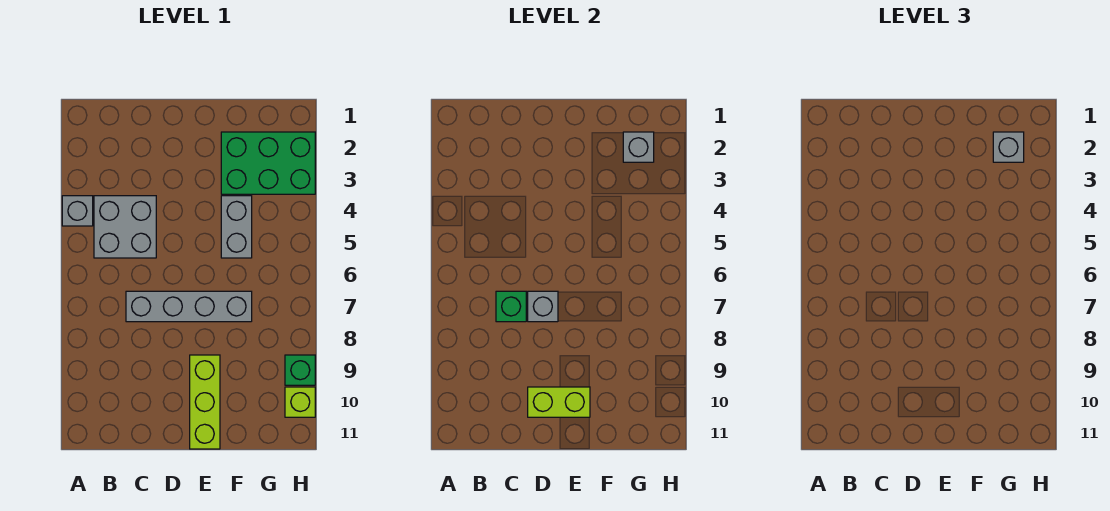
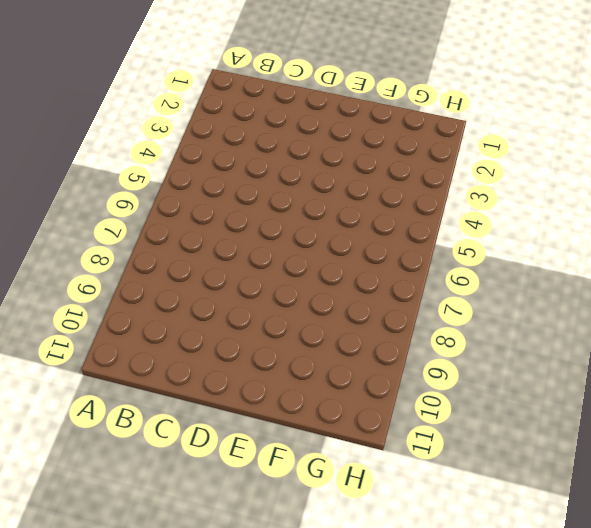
none -> grey brick A4 level 1
none -> grey brick B4:C5 level 1
none -> grey brick C7:F7 level 1

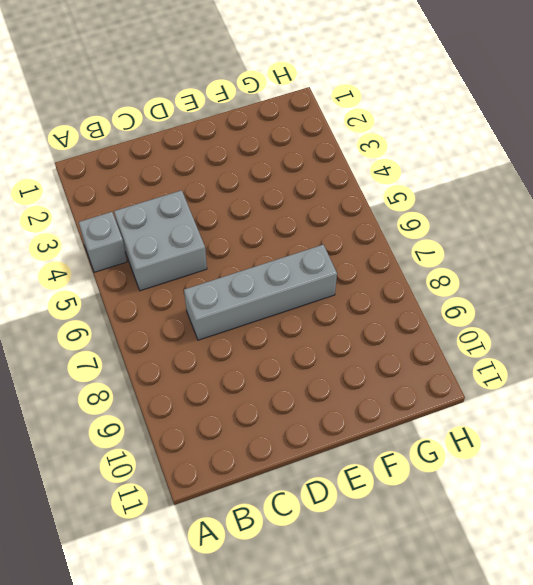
none -> lime brick E9:E11 level 1
none -> green brick F2:H3 level 1
none -> grey brick F4:F5 level 1

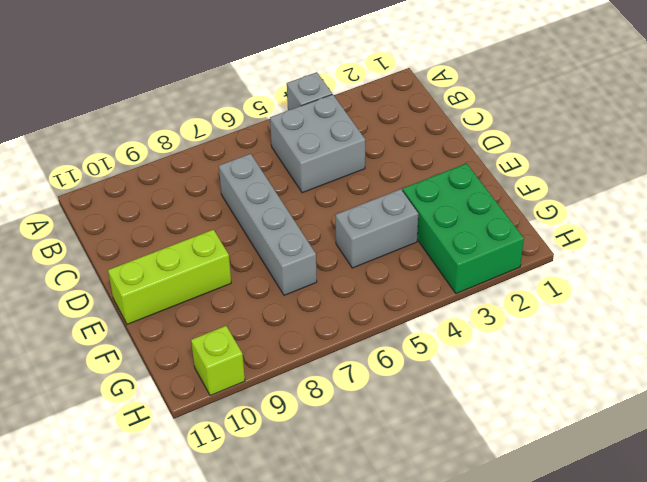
none -> green brick H9 level 1
none -> green brick C7 level 2
none -> grey brick D7 level 2

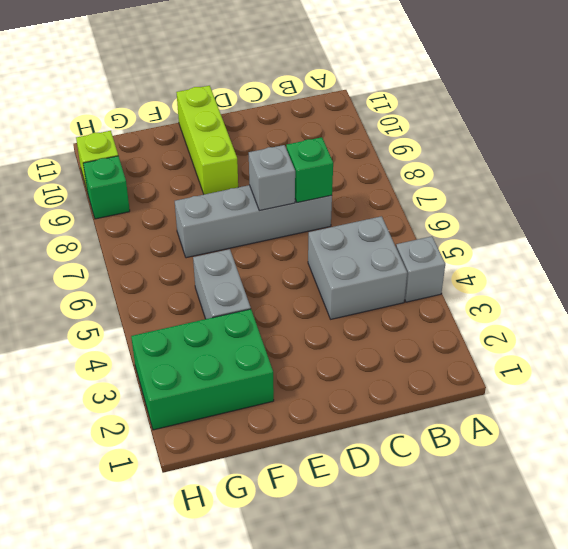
none -> lime brick D10:E10 level 2
none -> grey brick G2 level 2
none -> grey brick G2 level 3

